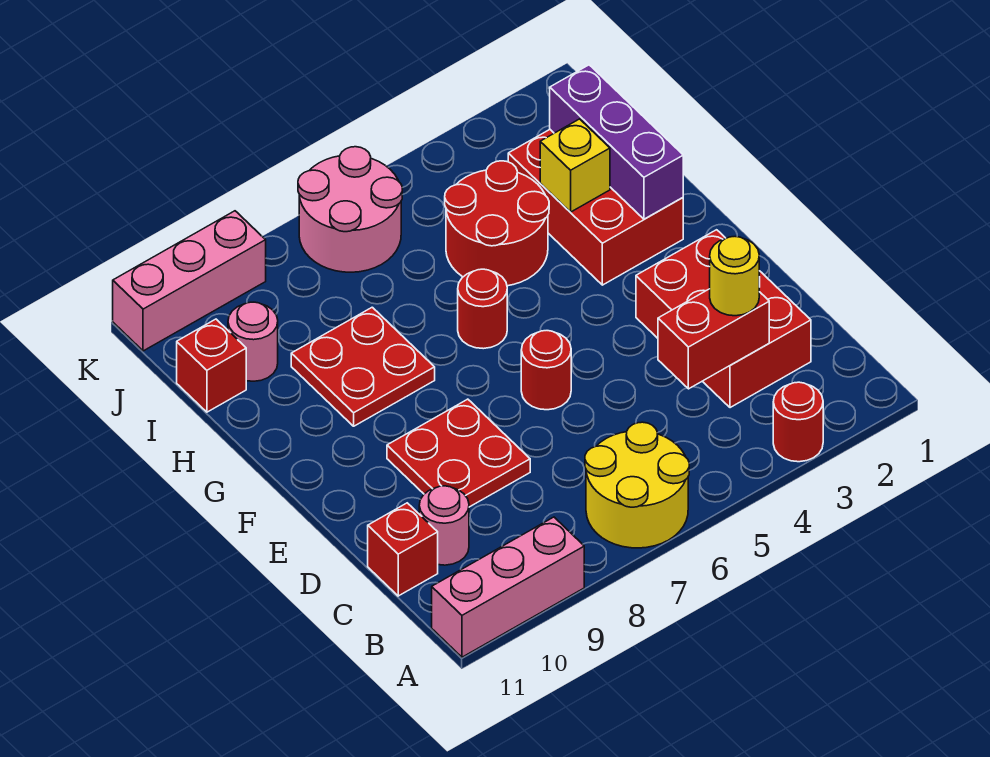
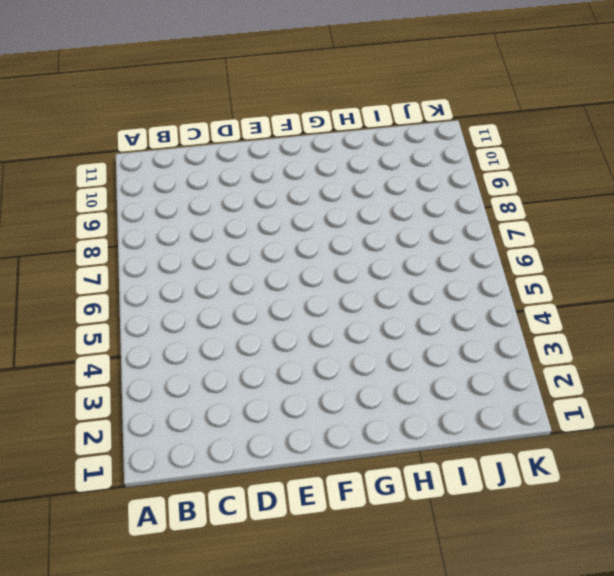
none -> red round brick A3 level 1
none -> yellow round brick A6:B7 level 1
none -> pink brick A9:A11 level 1

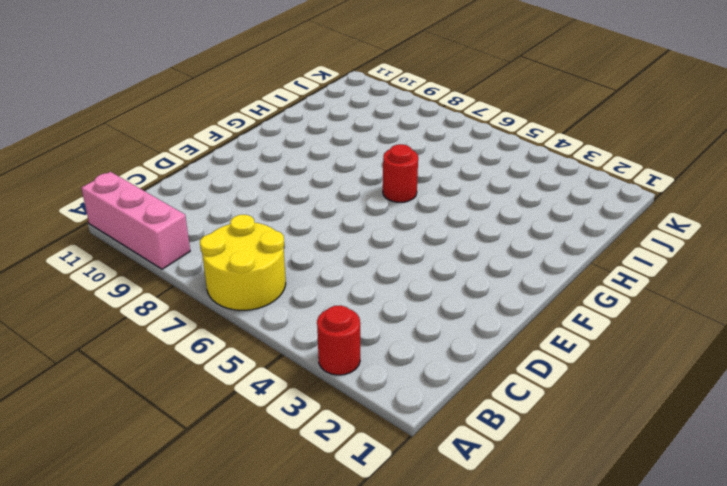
none -> red brick C2:E3 level 1
none -> pink round brick C10 level 1
none -> red brick C11 level 1

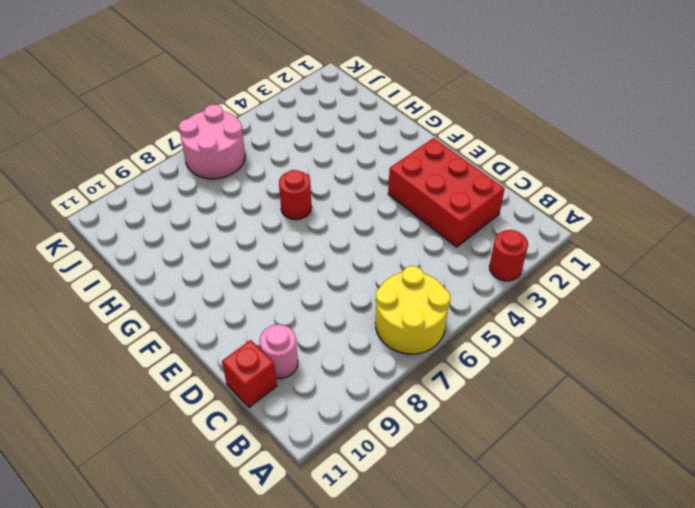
none -> pink brick A9:A11 level 1
none -> red plate D8:E9 level 1
none -> red round brick E6 level 1

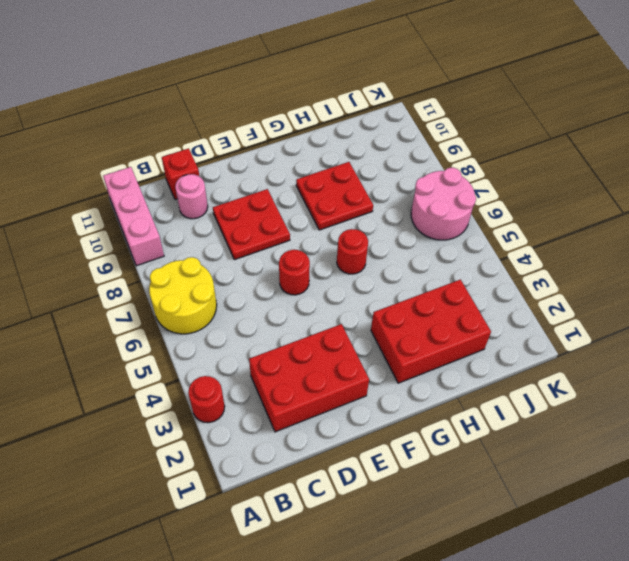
none -> red round brick H4:I5 level 1
none -> pink round brick I10 level 1
none -> red brick I11 level 1

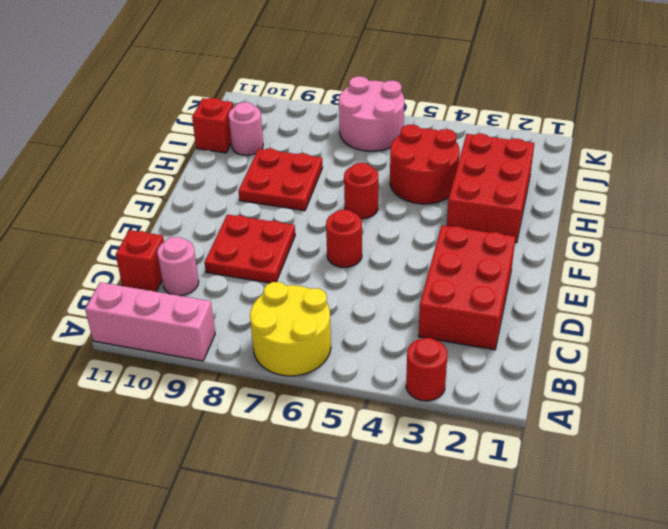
none -> pink brick K9:K11 level 1
none -> red brick C3:C4 level 2
none -> purple brick G2:I2 level 2

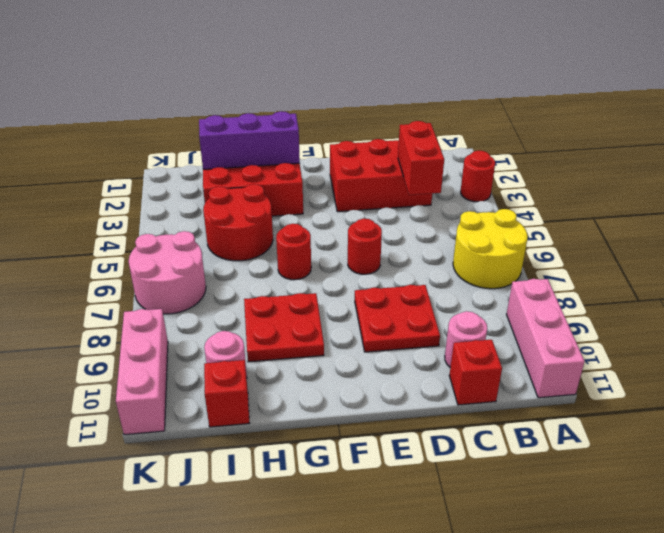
none -> yellow brick H3 level 2
none -> yellow round brick C3 level 3

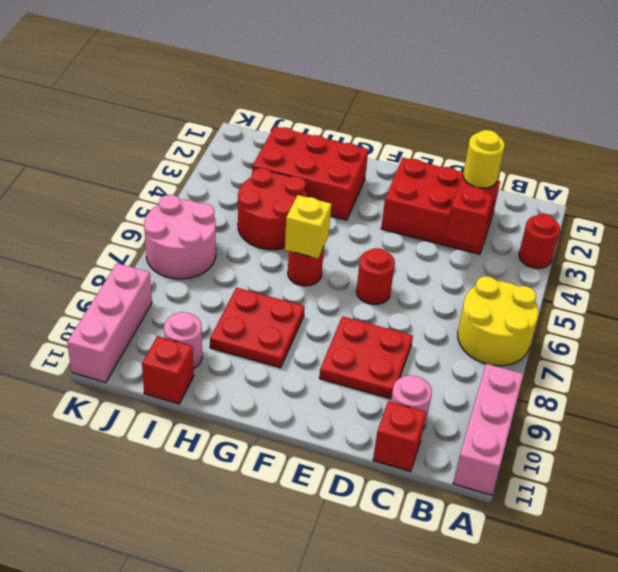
yellow brick G6 level 2 -> yellow brick H3 level 2
none -> purple brick G2:I2 level 2

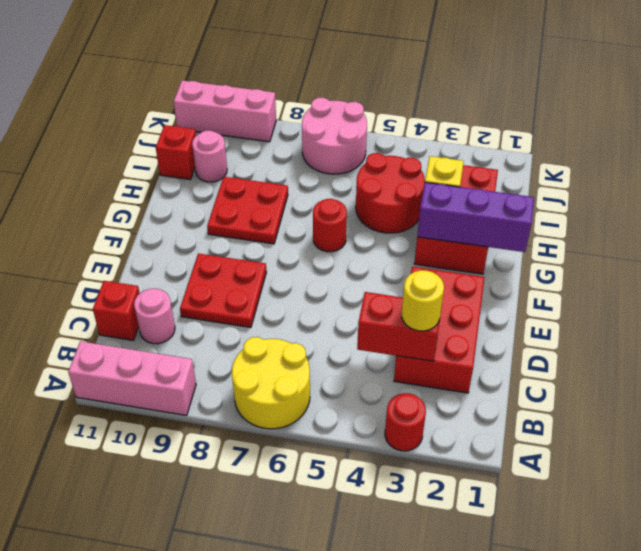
purple brick G1:G3 level 2 -> purple brick G2:I2 level 2
none -> red round brick E6 level 1

